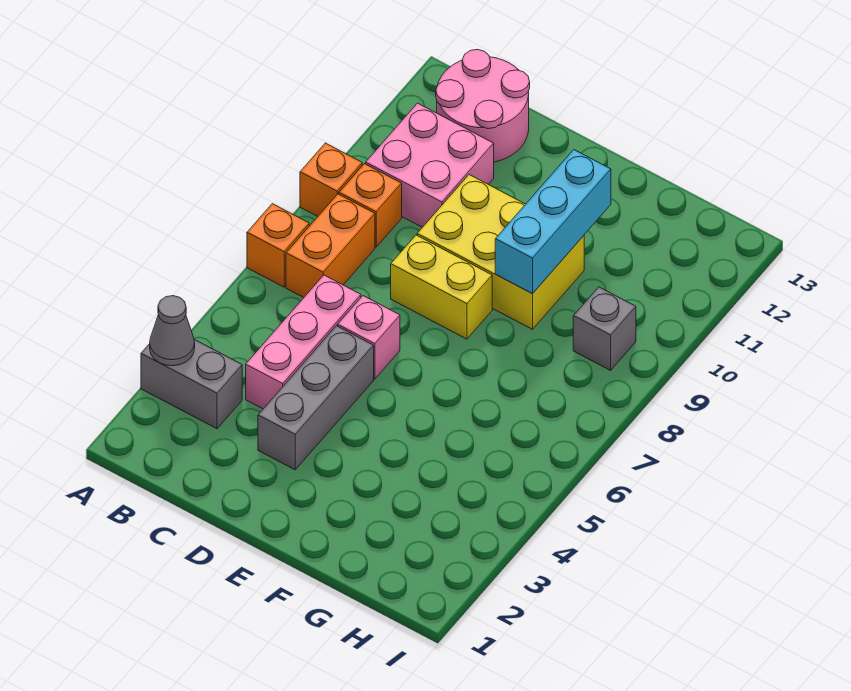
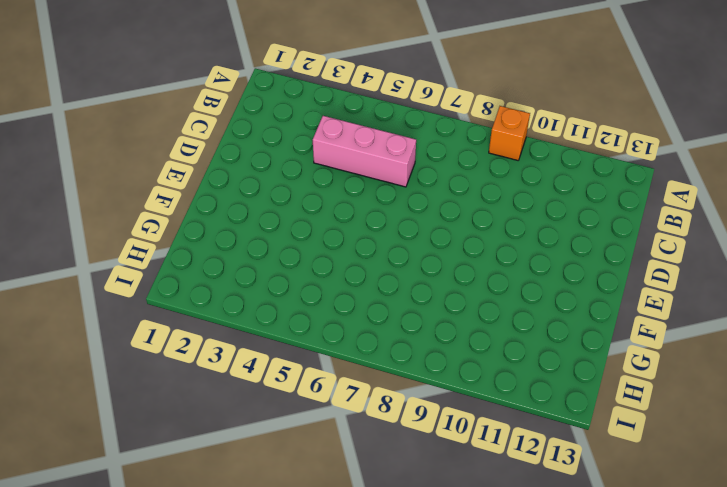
none -> grey brick A3:B3 level 1
none -> orange brick A7 level 1
none -> orange brick B7:B8 level 1

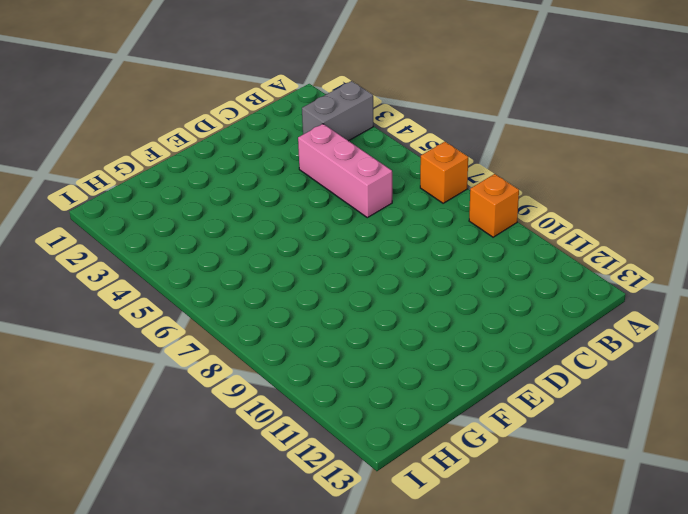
none -> orange brick B7:B8 level 1
none -> orange brick B9 level 1
none -> pink brick B10:C11 level 1

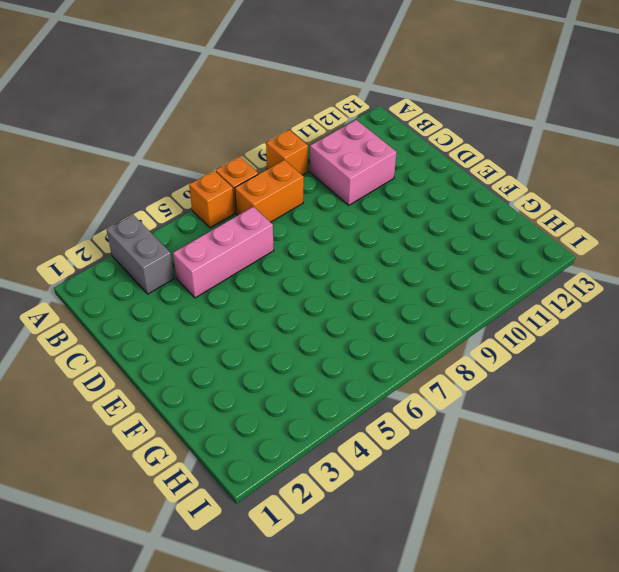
orange brick A6 level 1 -> orange brick B9 level 1
none -> pink round brick B12:C13 level 1
none -> grey brick D3:D5 level 1
none -> pink brick D6 level 1

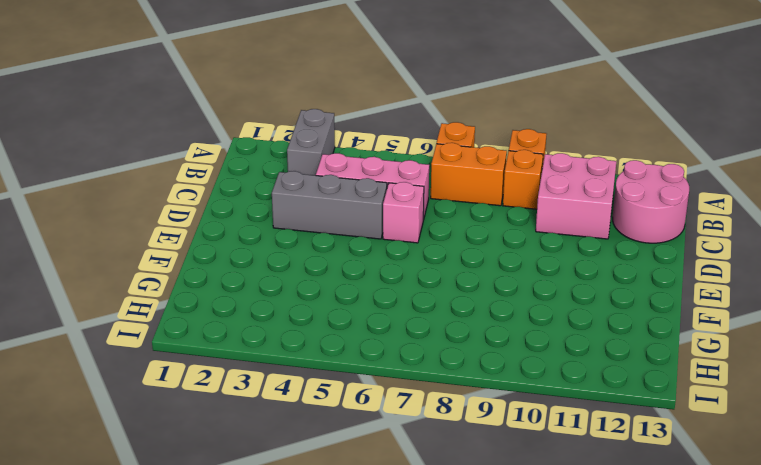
none -> yellow brick D8:E8 level 1
none -> yellow brick D9:F10 level 1
none -> grey brick H9 level 1

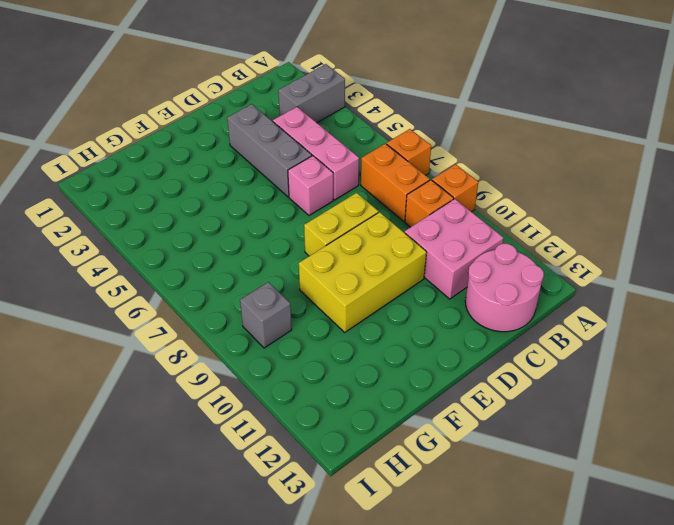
none -> grey cone A3 level 2
none -> cyan brick F9:F11 level 2

